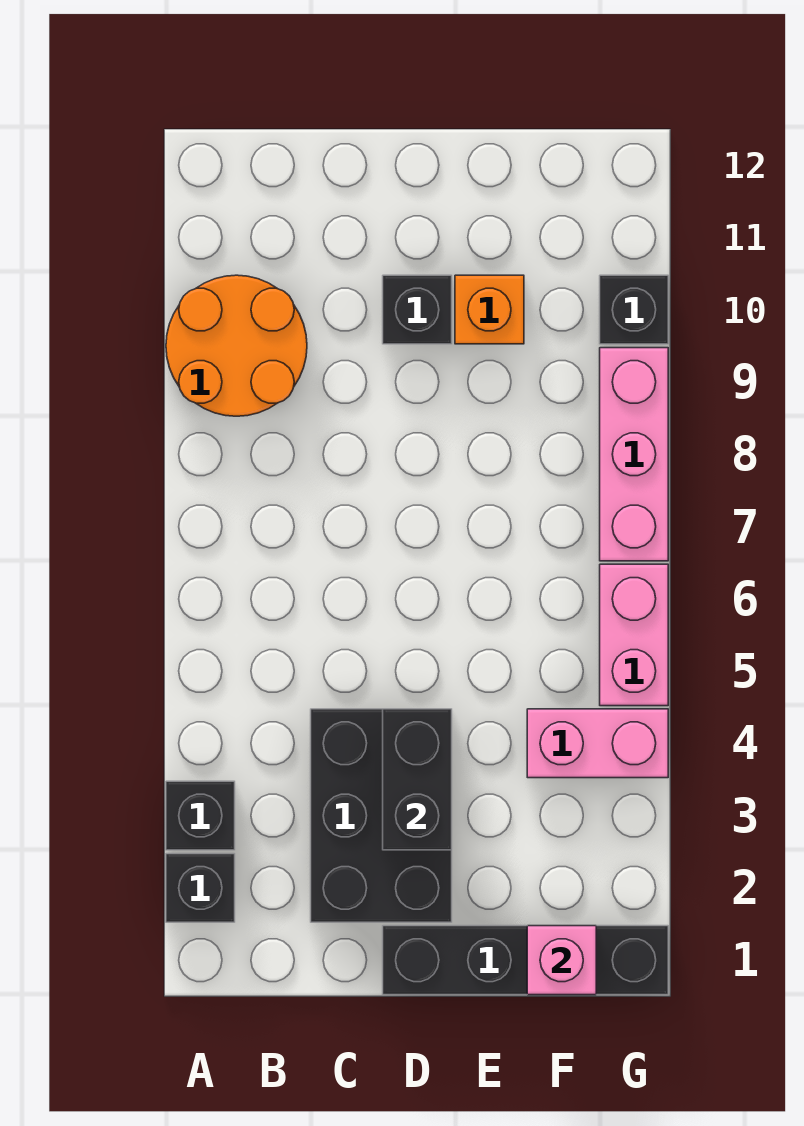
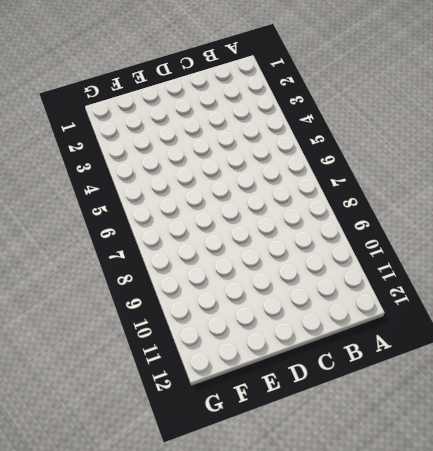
none -> black brick A2 level 1
none -> black brick A3 level 1
none -> orange round brick A9:B10 level 1

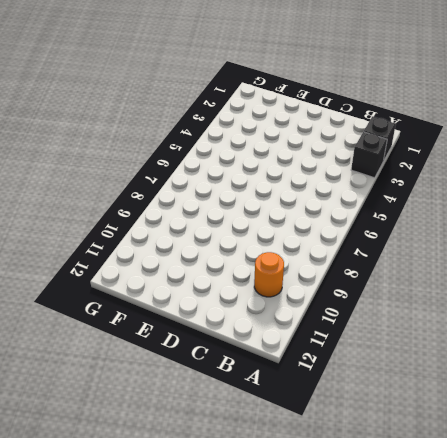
orange round brick B10 level 1 -> orange round brick A9:B10 level 1
none -> black brick C2:D4 level 1
none -> black brick D1:G1 level 1
none -> black brick D10 level 1

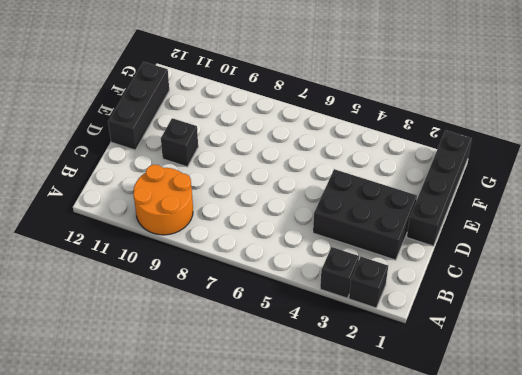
black brick D12:F12 level 1 -> none
none -> orange brick E10 level 1
none -> pink brick F4:G4 level 1
none -> pink brick G5:G6 level 1

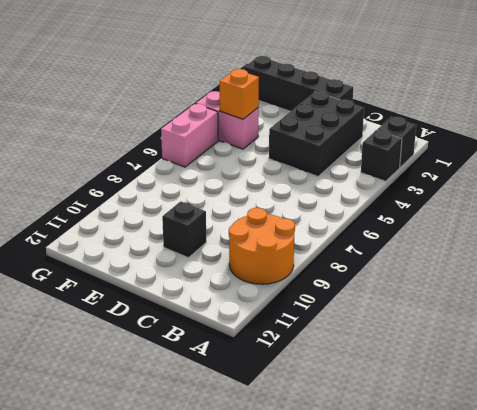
orange brick F4 level 2 -> orange brick E10 level 1
none -> pink brick G7:G9 level 1
none -> black brick G10 level 1
none -> black brick D3:D4 level 2

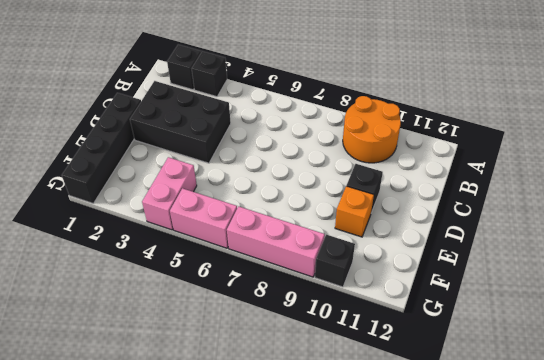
none -> black brick D3:D4 level 2
none -> pink brick F1 level 2

